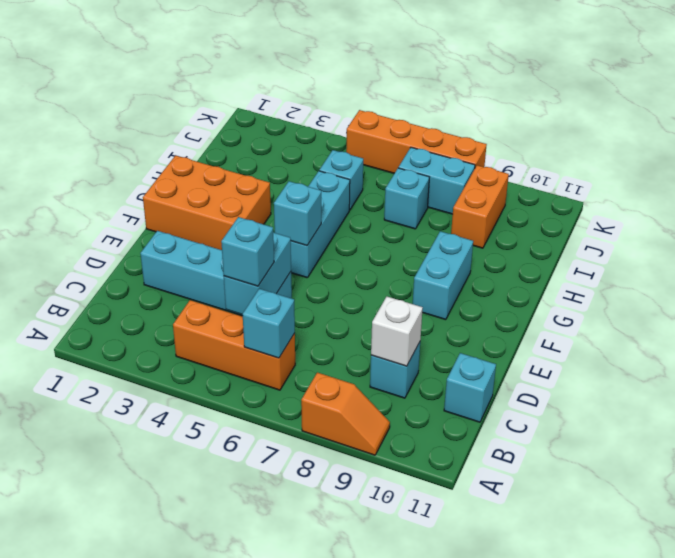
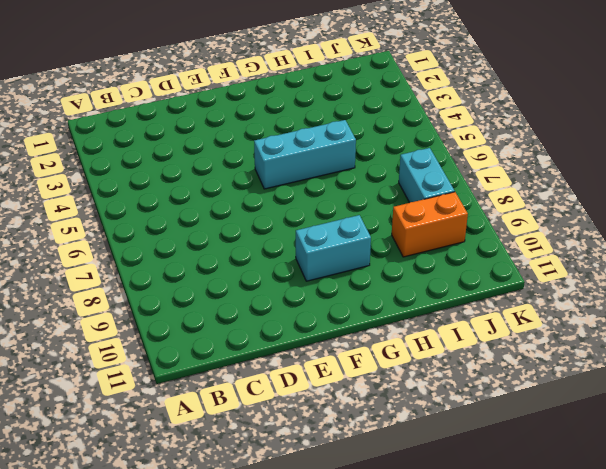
none -> orange slope A8:A9 level 1 top 8
none -> orange brick B4:B6 level 1
none -> cyan brick C9 level 1

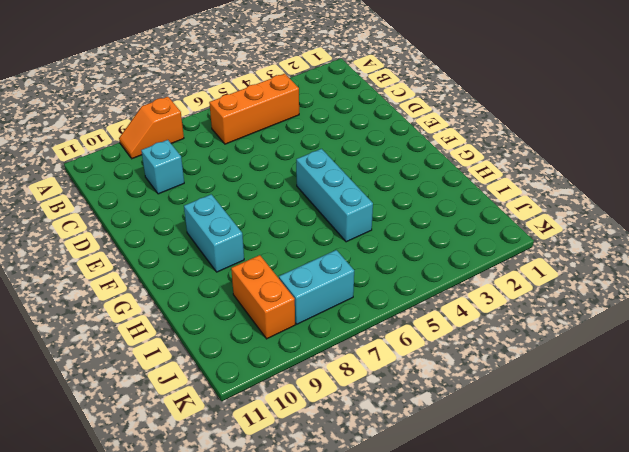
none -> cyan brick C11 level 1
none -> cyan brick D2:D5 level 1
none -> orange brick F1:G3 level 1

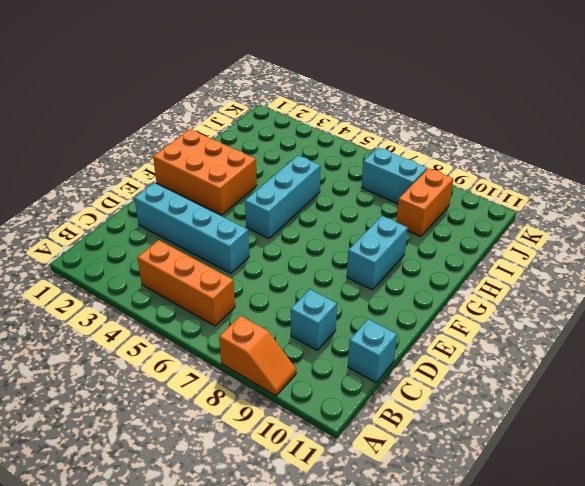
none -> cyan brick I5 level 1
none -> cyan brick I7 level 1
none -> orange brick K5:K8 level 1

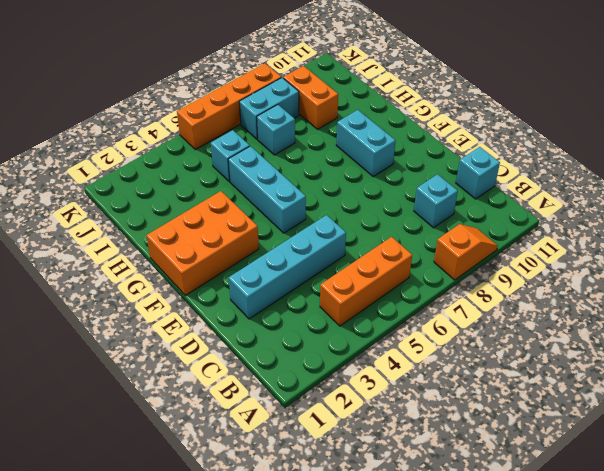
none -> cyan brick B6 level 2
none -> cyan brick C5:D5 level 2
none -> white brick C9 level 2

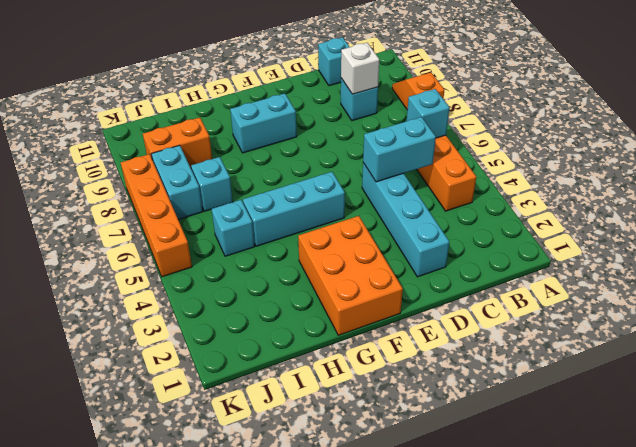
none -> cyan brick F5 level 2
none -> cyan brick C5 level 3

